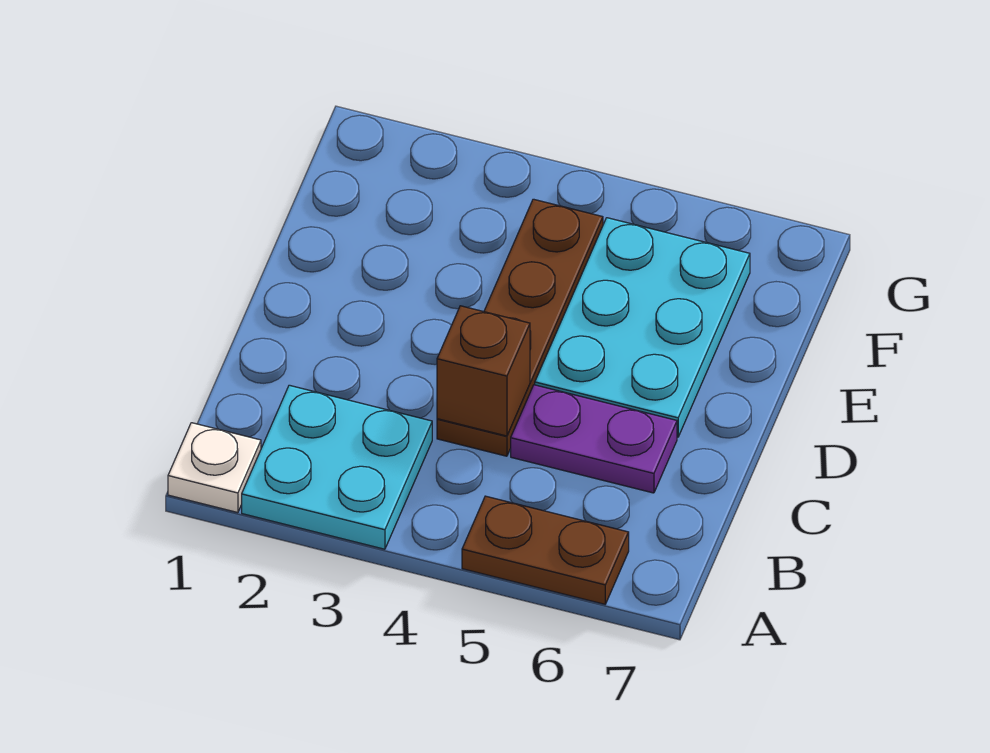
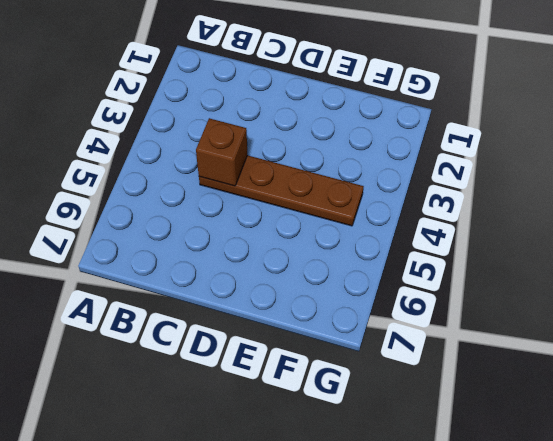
none -> white plate A1 level 1
none -> cyan plate A2:B3 level 1

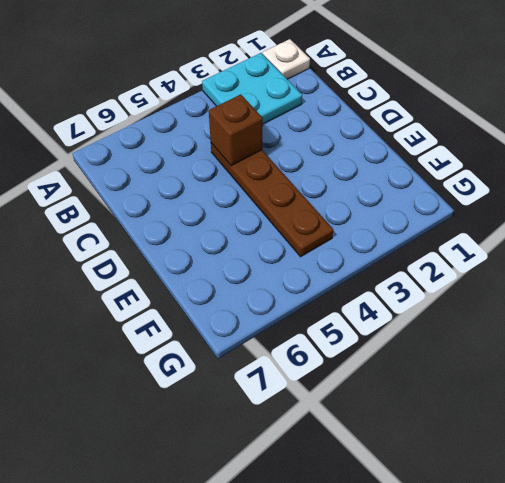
none -> brown plate A5:A6 level 1
none -> purple plate C5:C6 level 1

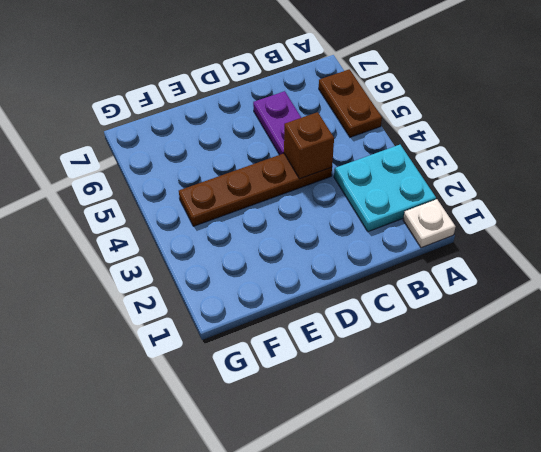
none -> cyan plate D5:F6 level 1

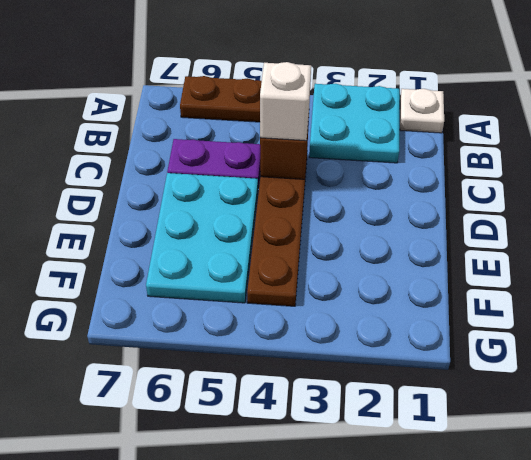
white brick C4 level 3 -> none

